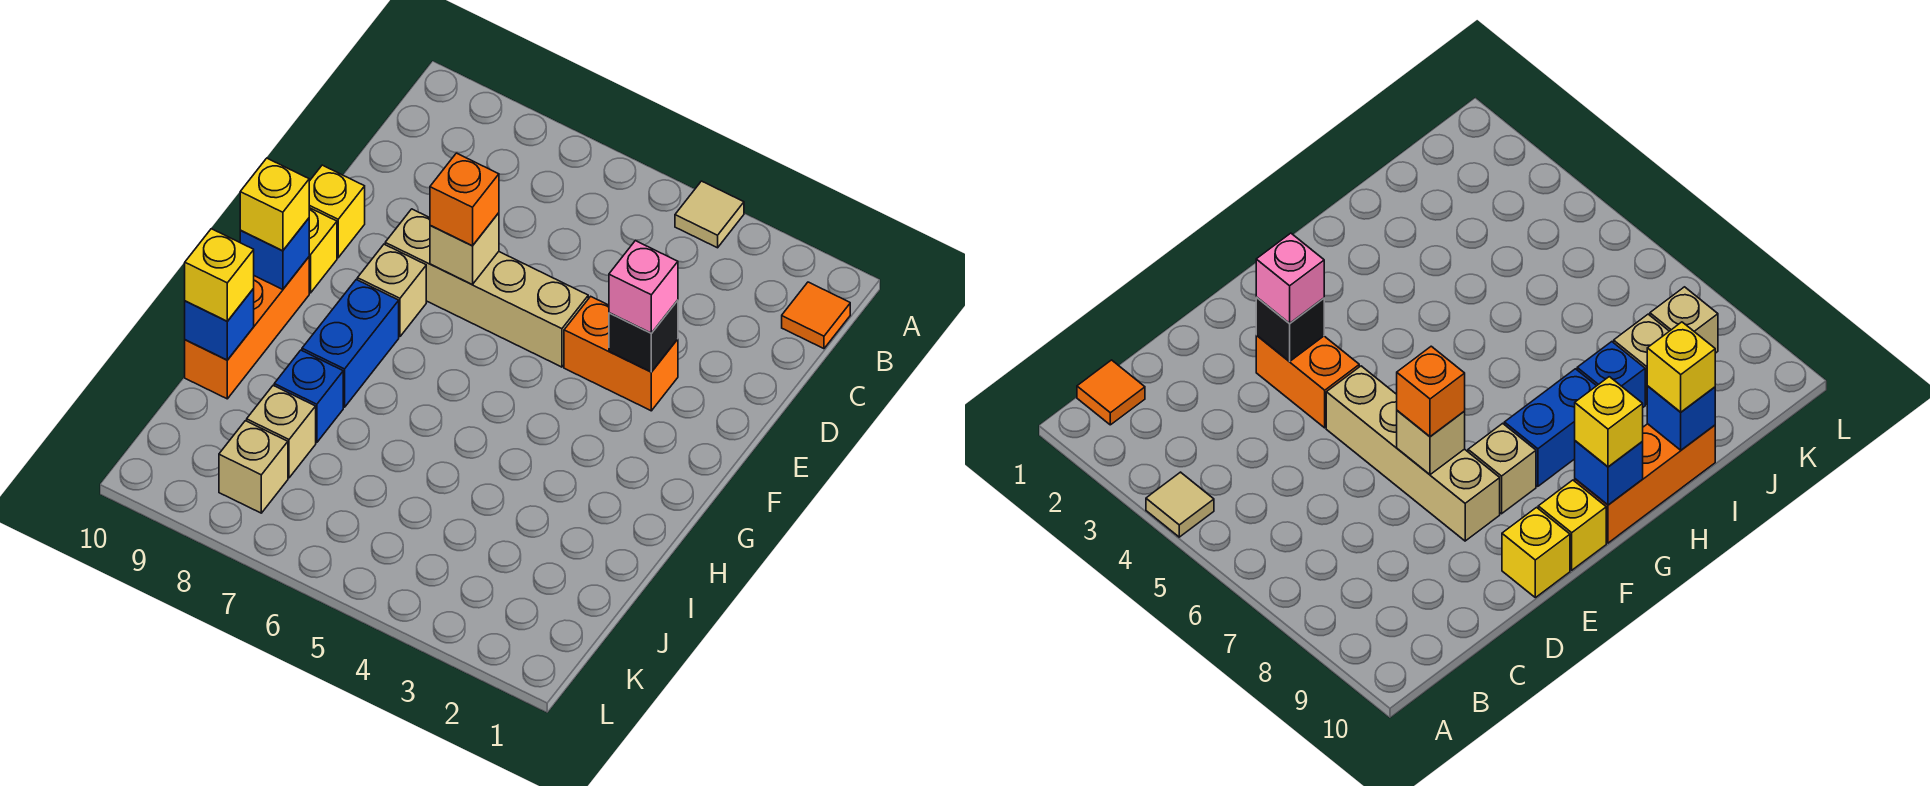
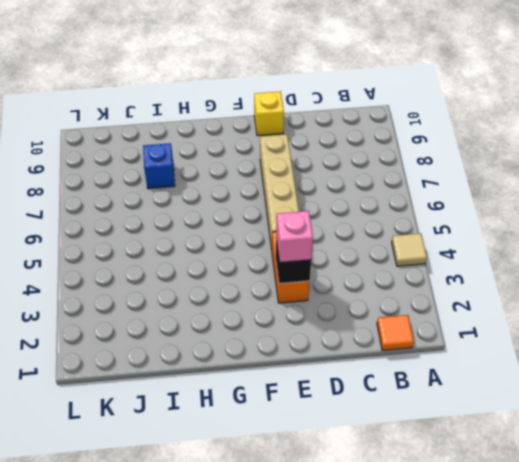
none -> tan brick F8 level 1
none -> yellow brick F10 level 1
none -> blue brick G8:H8 level 1

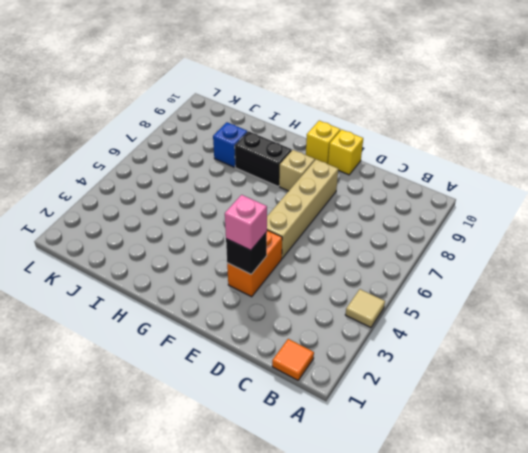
black brick G8:H8 level 1 -> blue brick G8:H8 level 1
none -> orange brick G10:I10 level 1
none -> tan brick J8 level 1
none -> tan brick K8 level 1

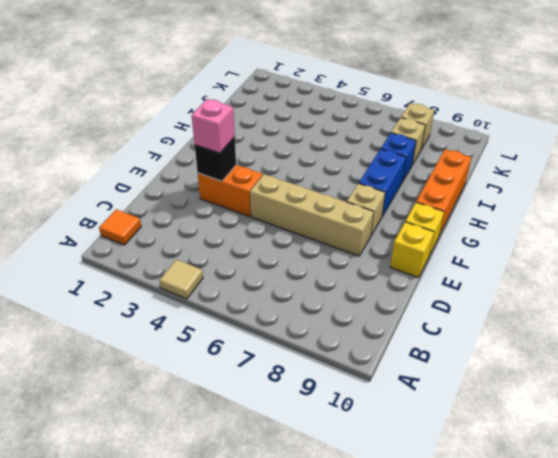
none -> tan brick E7 level 2
none -> blue brick G10 level 2
none -> blue brick I10 level 2

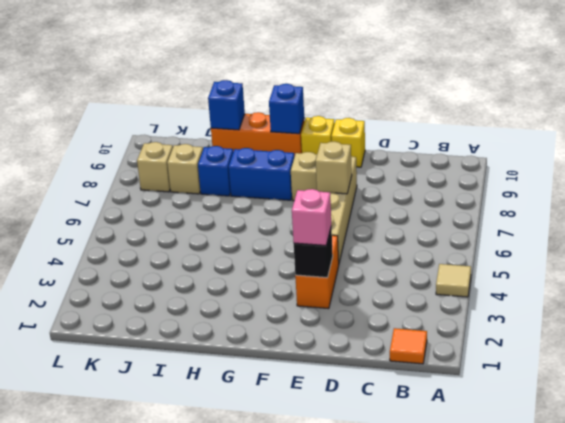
none -> orange brick E7 level 3
none -> yellow brick G10 level 3
none -> yellow brick I10 level 3

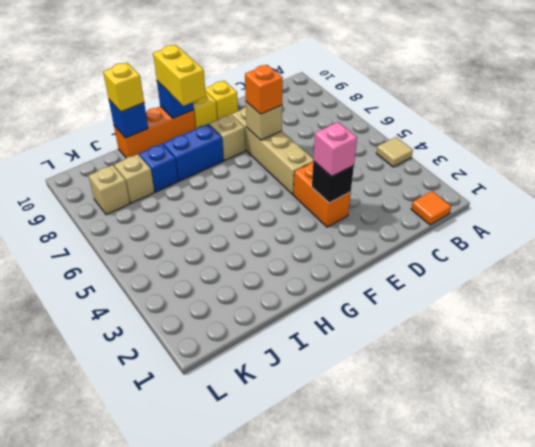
yellow brick G9:G10 level 3 -> yellow brick G10 level 3

